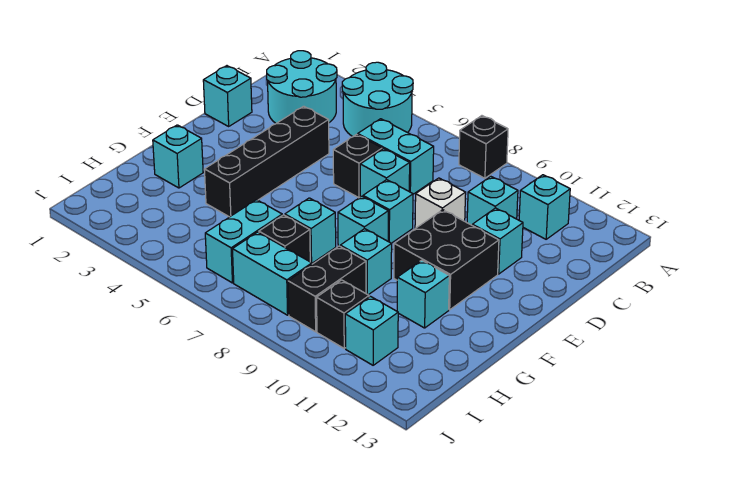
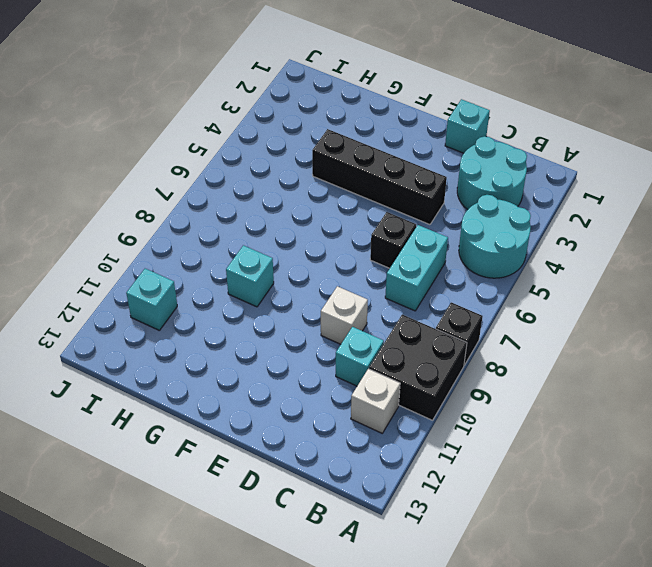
black brick A9:B10 level 1 -> black brick E10:F11 level 1
white brick B11 level 1 -> cyan brick B11 level 1
none -> cyan brick D7 level 1
none -> cyan brick D11 level 1
none -> cyan brick E8 level 1

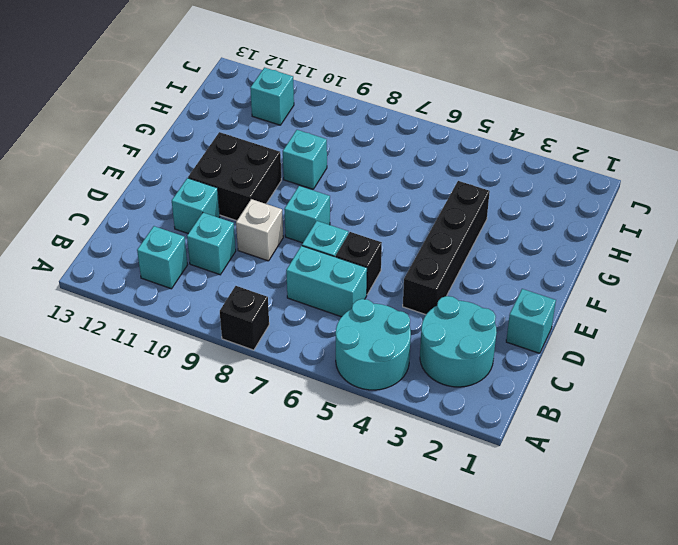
none -> cyan brick F8 level 1
none -> cyan brick G2 level 1
none -> cyan brick G7 level 1

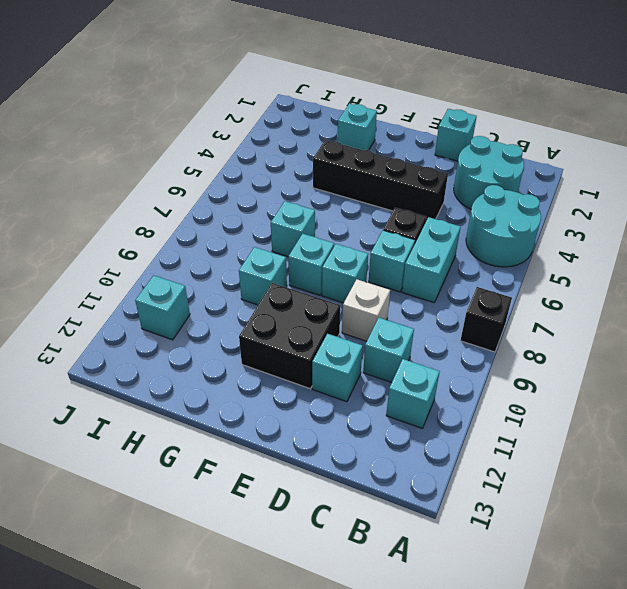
none -> cyan brick G11 level 1
none -> cyan brick H6:I6 level 1
none -> black brick H7 level 1

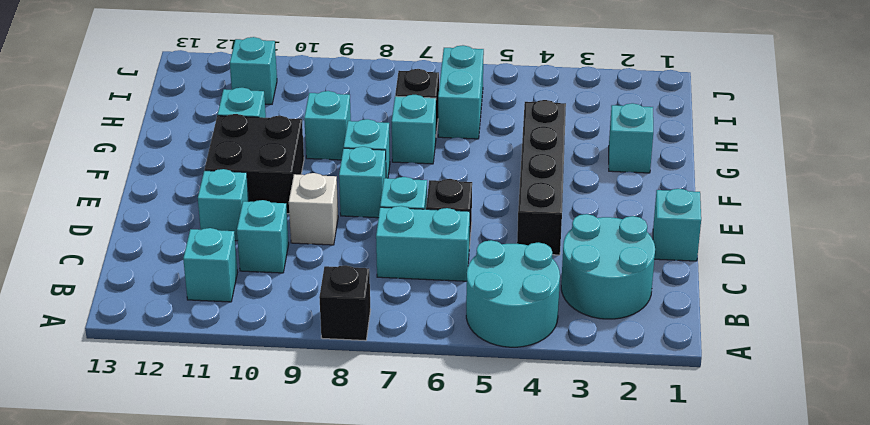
none -> black brick H9:I9 level 1
none -> cyan brick I7:I8 level 1
none -> black brick I10 level 1

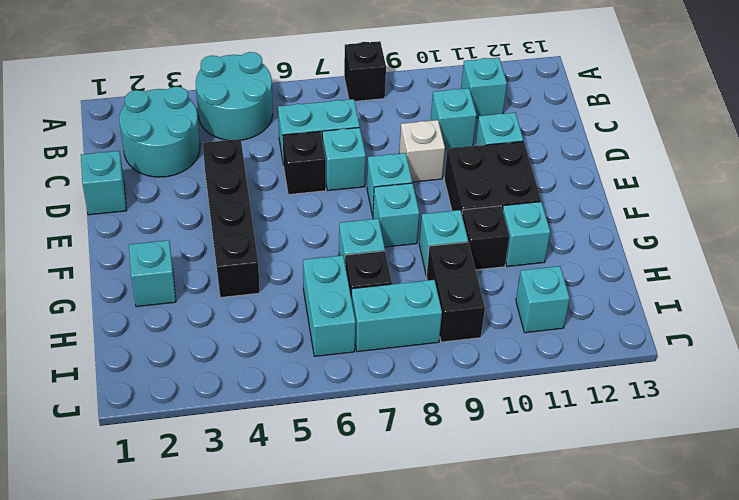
black brick G10 level 1 -> black brick I10 level 1

